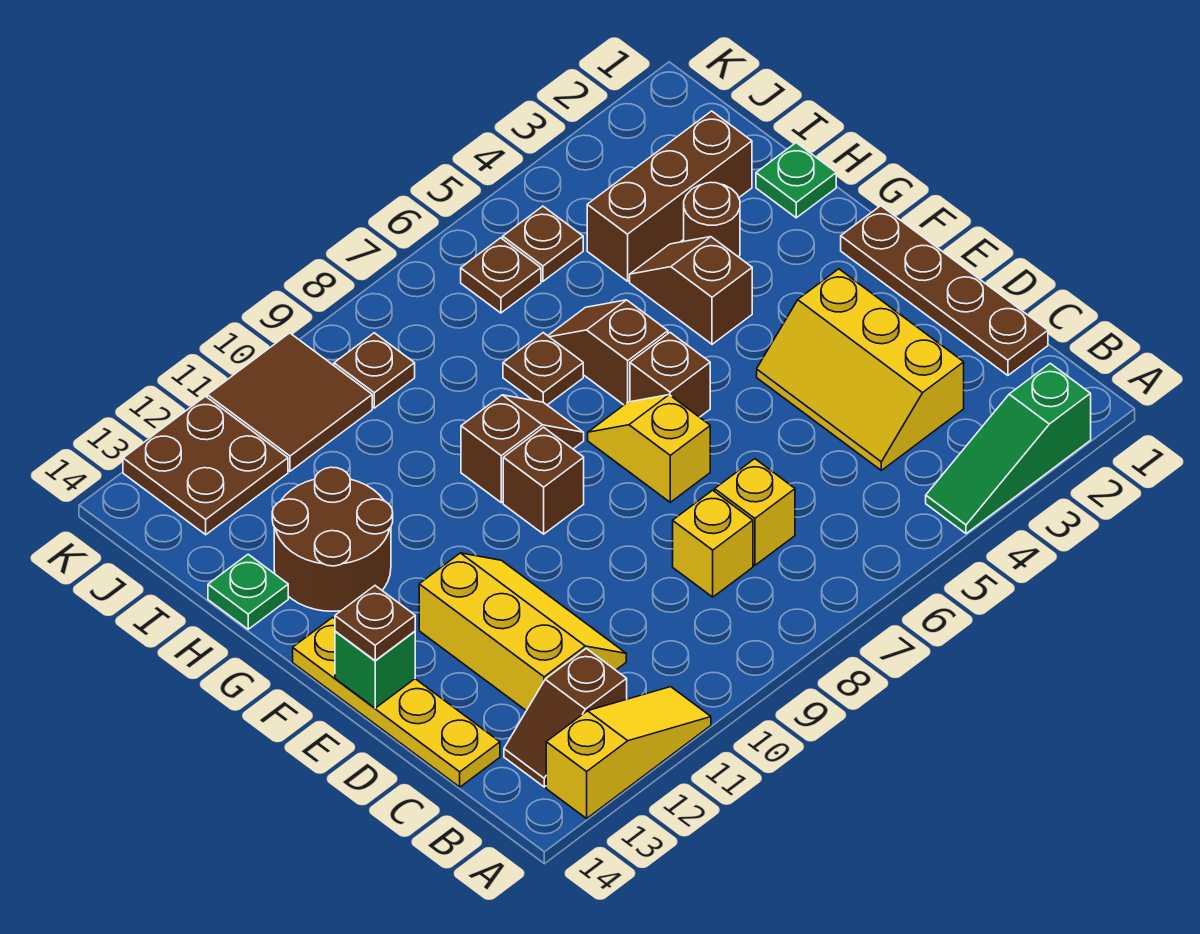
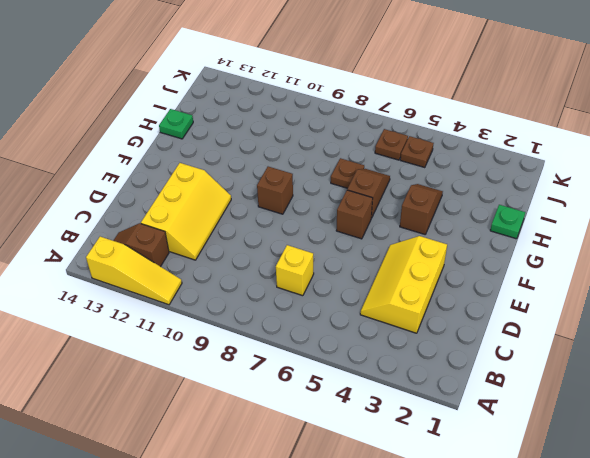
none -> green slope A2:A4 level 1 top 2
none -> brown plate C1:F1 level 1
none -> yellow brick C8 level 1

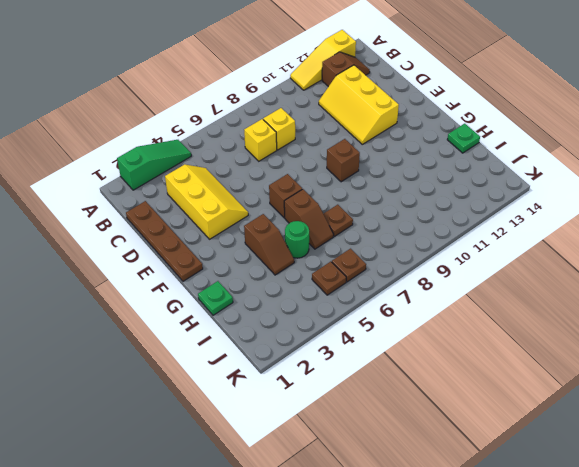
green round brick H5 level 1 -> none
none -> yellow plate C14:F14 level 1
none -> yellow slope E7:F7 level 1 top E
none -> brown slope G8:G9 level 1 top 9

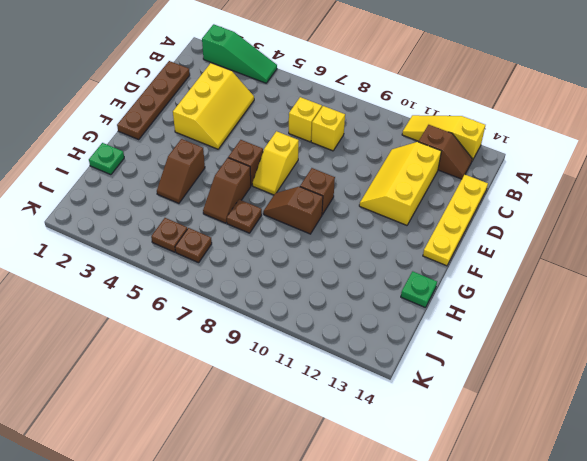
none -> brown round brick G12:H13 level 1
none -> brown round brick H3 level 1
none -> brown brick I2:I4 level 1

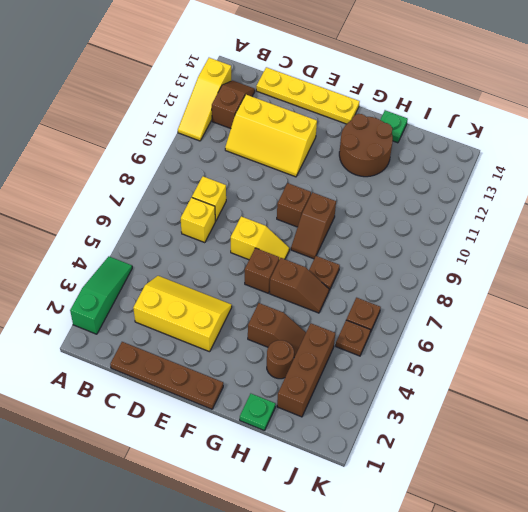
none -> brown plate J9 level 1
none -> brown tile J10:K11 level 1
none -> brown plate J12:K13 level 1

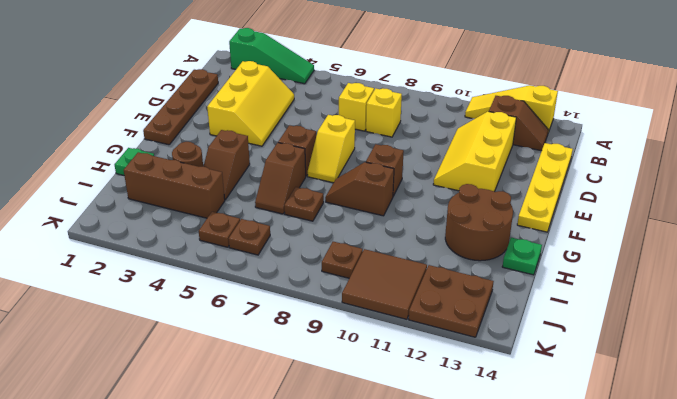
none -> green brick E14 level 2
none -> brown plate E14 level 3

